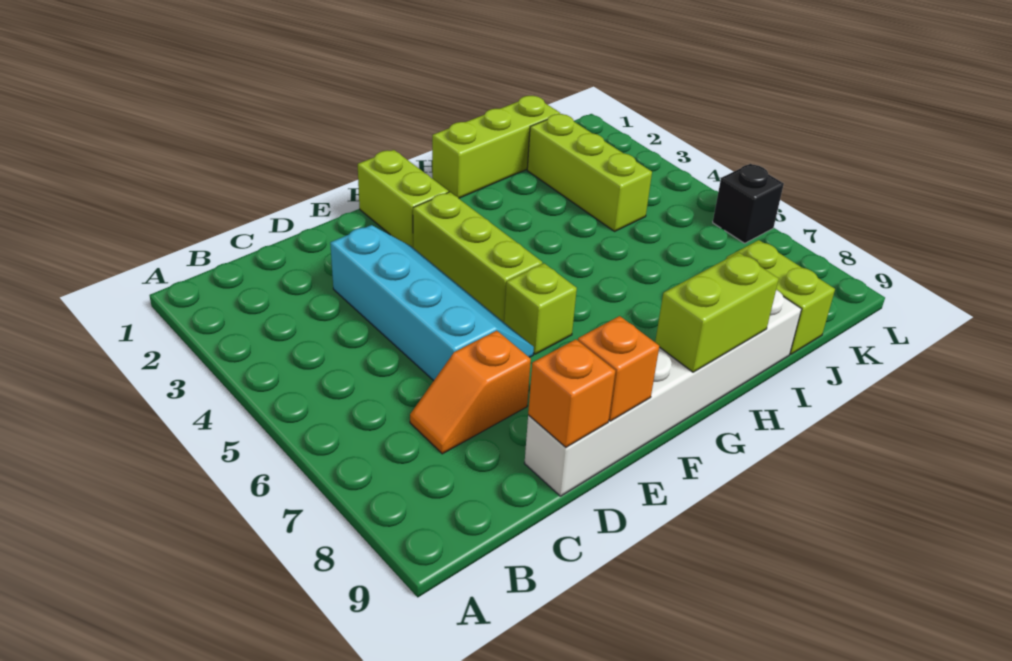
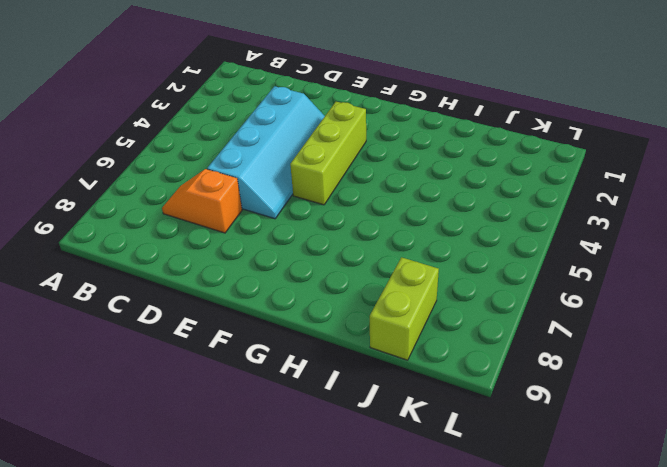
none -> white brick D9:I9 level 1
none -> lime brick F1:F2 level 1
none -> lime brick F6 level 1

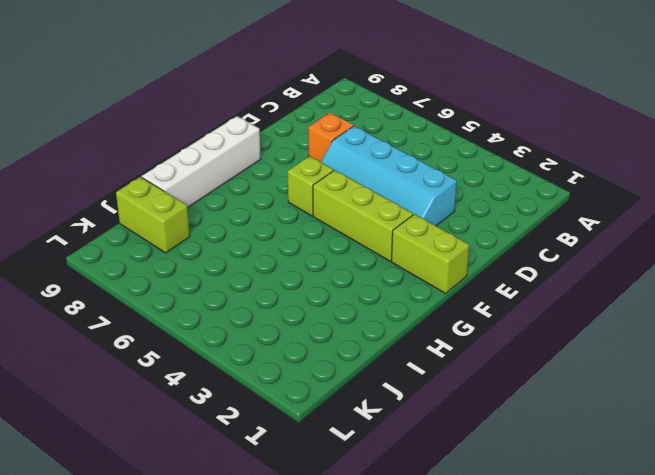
white brick F9:I9 level 1 -> white brick D9:I9 level 1
none -> lime brick H1:J1 level 1
none -> lime brick J2:J4 level 1
none -> black brick L6 level 1

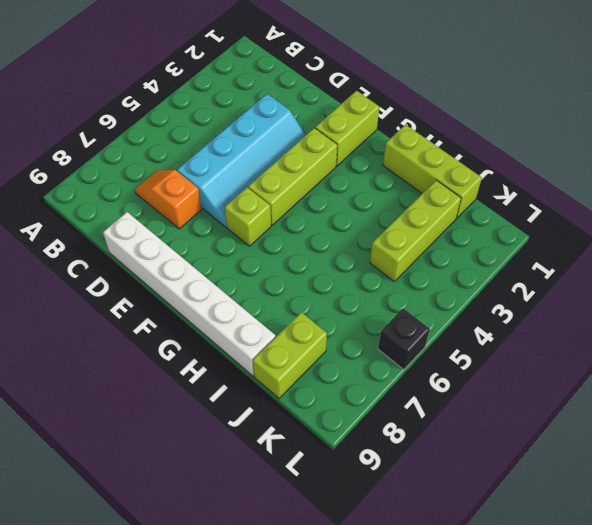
none -> orange brick D9 level 2
none -> orange brick E9 level 2
none -> lime brick G9:H9 level 2

